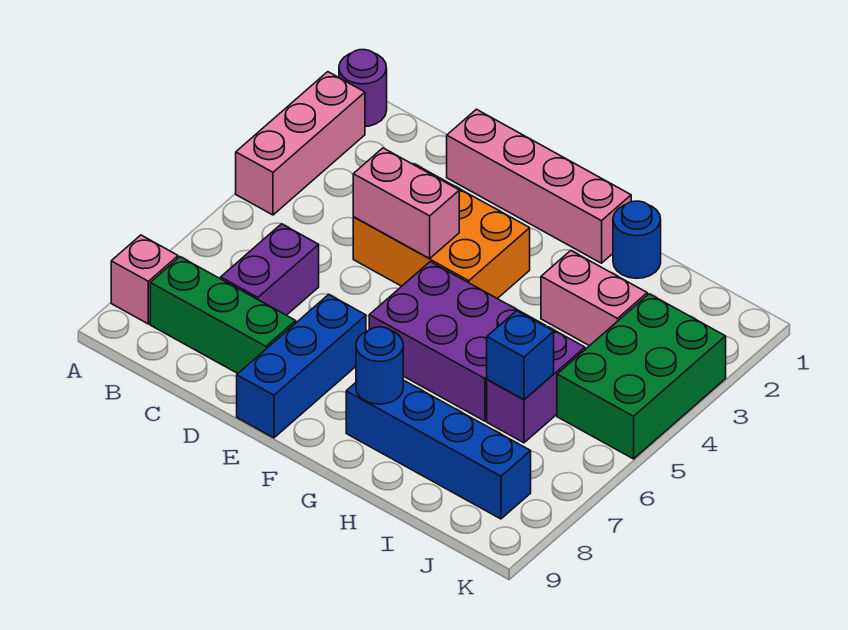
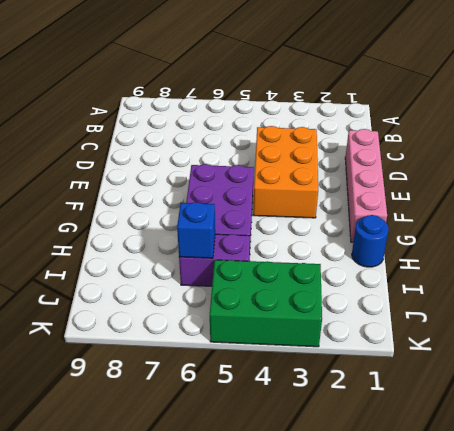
none -> purple round brick A1 level 1
none -> pink brick A2:A4 level 1
none -> pink brick A8 level 1

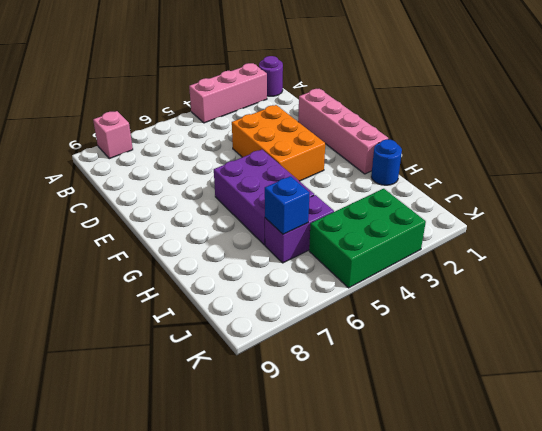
none -> green brick B8:D8 level 1
none -> purple brick C6:C7 level 1
none -> blue brick E7:E9 level 1

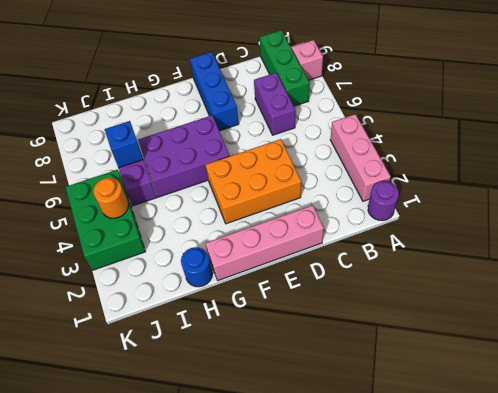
green brick B7:B9 level 1 -> green brick B8:D8 level 1
orange round brick J4 level 2 -> none
none -> blue brick G8:J8 level 1
none -> pink brick H3:I3 level 1
none -> pink brick D4:E4 level 2

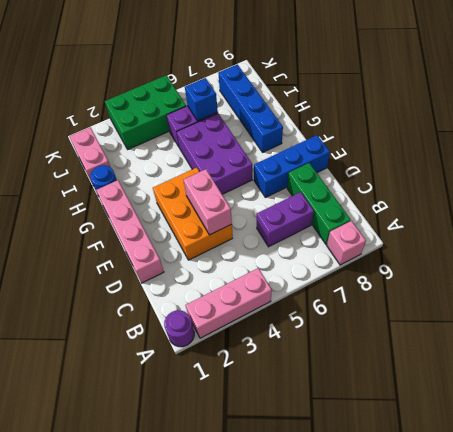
pink brick I1:J1 level 1 -> pink brick H3:I3 level 1
none -> blue round brick G8 level 2

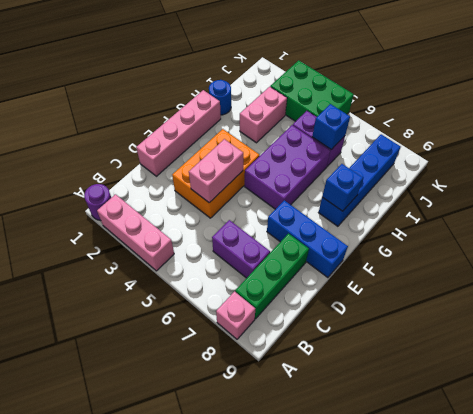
blue brick G8 level 2 -> blue round brick G8 level 2

